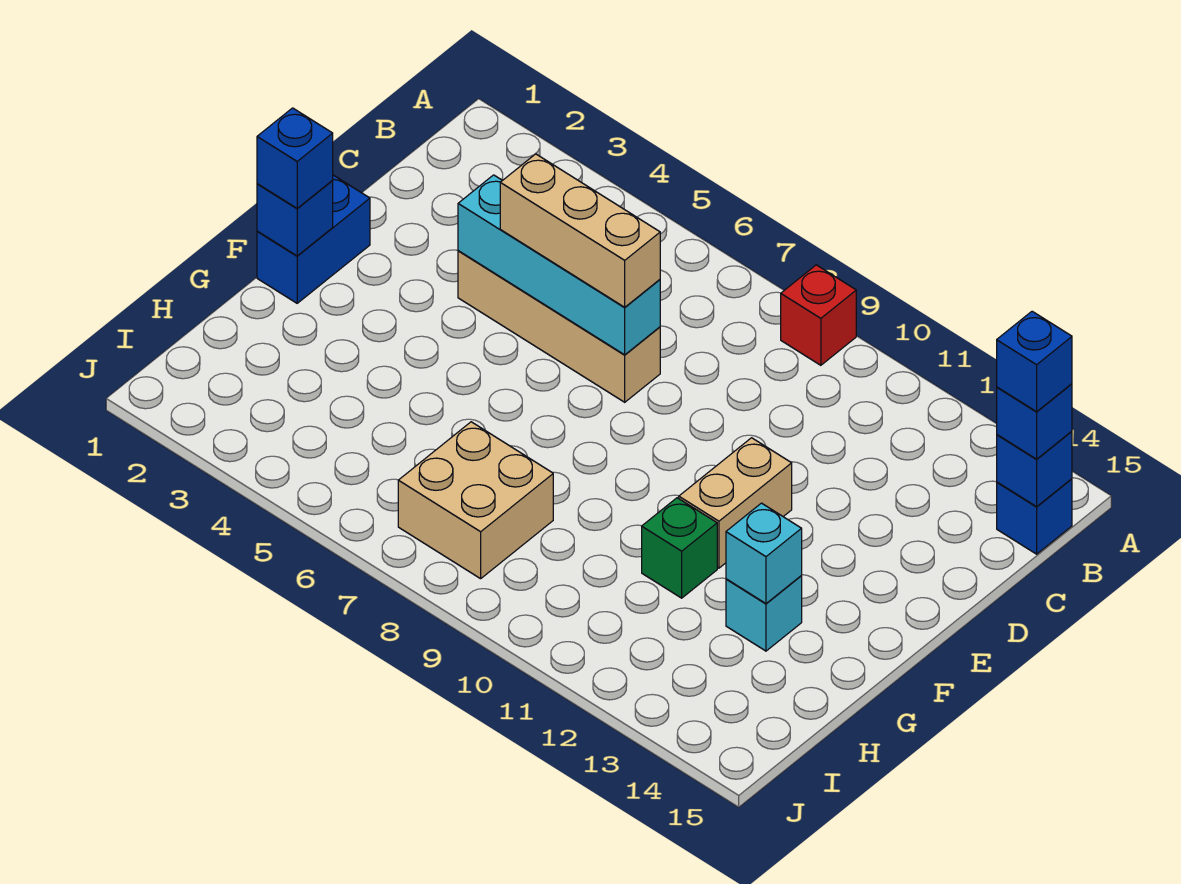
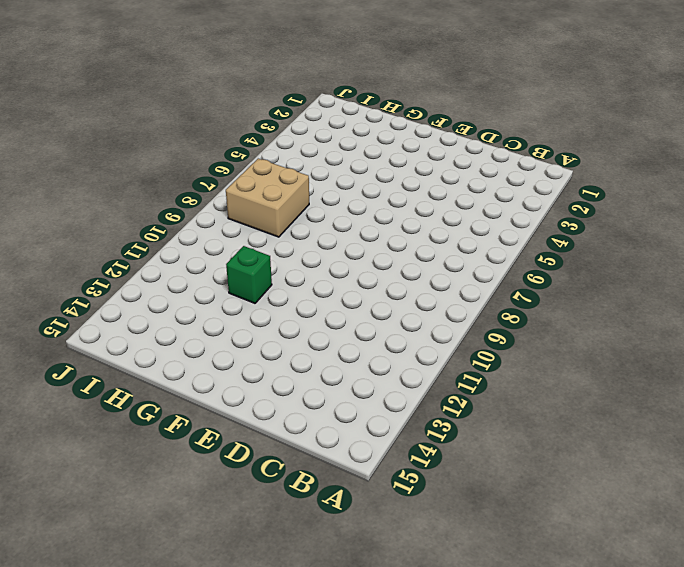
none -> red brick A9 level 1
none -> blue brick B15 level 1
none -> tan brick D4:D7 level 1

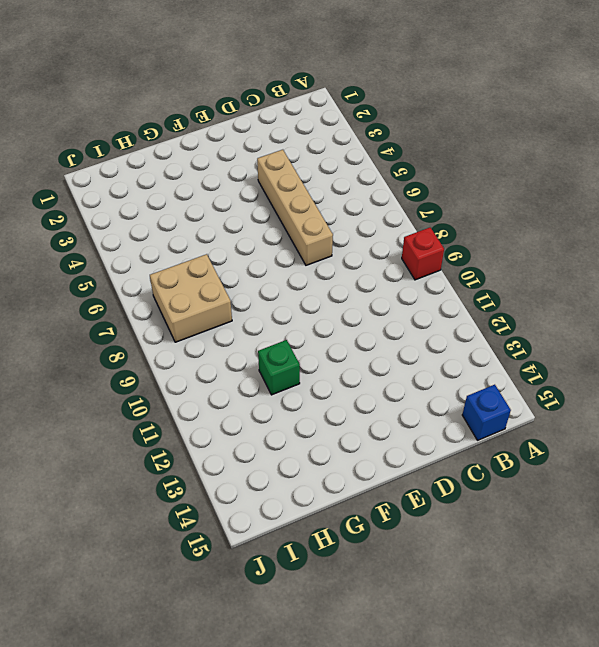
none -> blue brick E1:F1 level 1
none -> tan brick E11:F11 level 1
none -> cyan brick G13 level 1

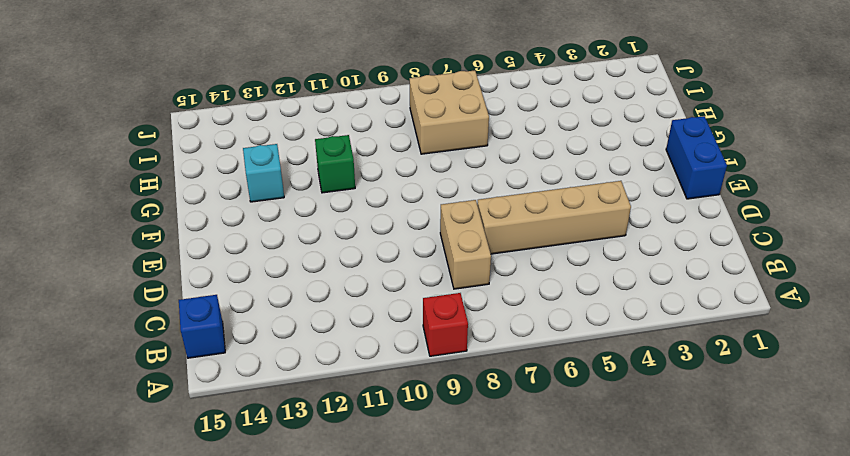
tan brick C8:D8 level 1 -> tan brick E11:F11 level 1
none -> blue brick B15 level 2
none -> cyan brick D4:D7 level 2
none -> blue brick F1 level 2

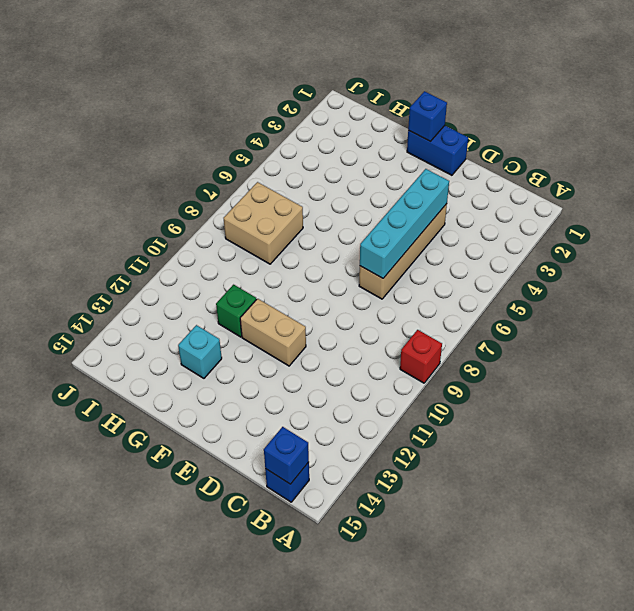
none -> cyan brick G13 level 2
none -> blue brick B15 level 3
none -> tan brick D5:D7 level 3

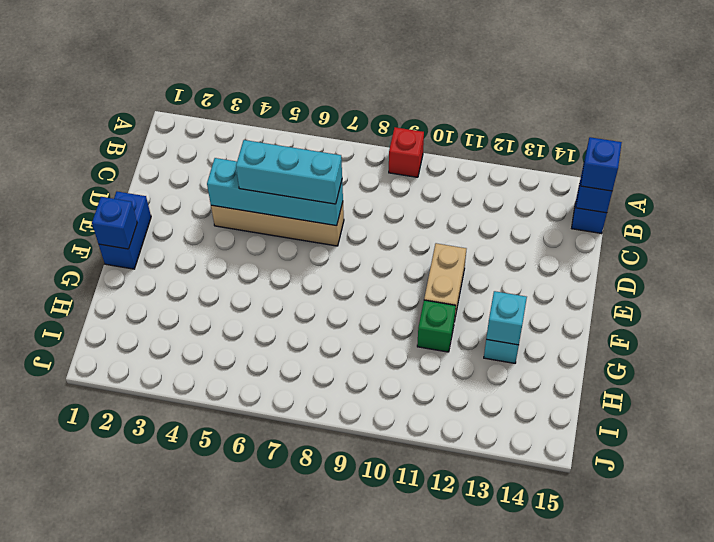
cyan brick D5:D7 level 3 -> tan brick D5:D7 level 3
none -> tan brick H7:I8 level 1
none -> blue brick F1 level 3
none -> blue brick B15 level 4

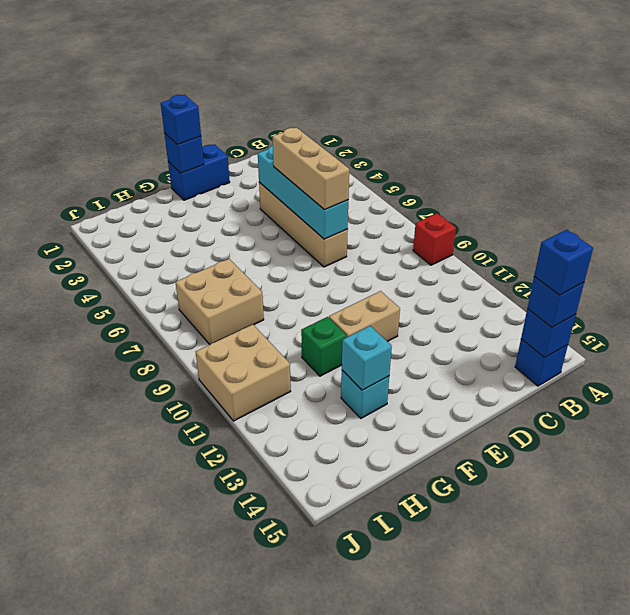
tan brick I10:J11 level 1 -> none

